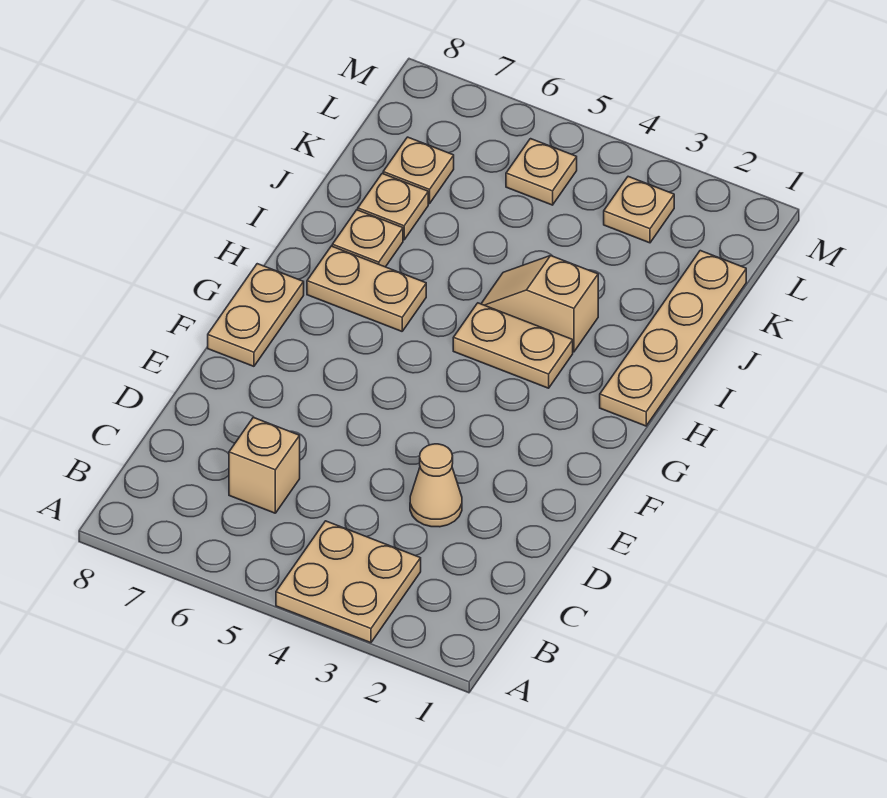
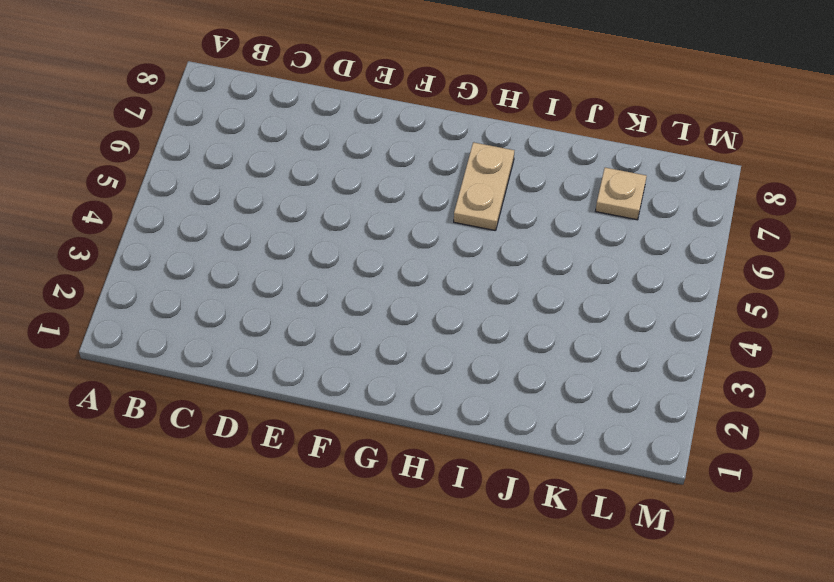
none -> tan plate A3:B4 level 1
none -> tan brick C6 level 1
none -> tan cone D3 level 1

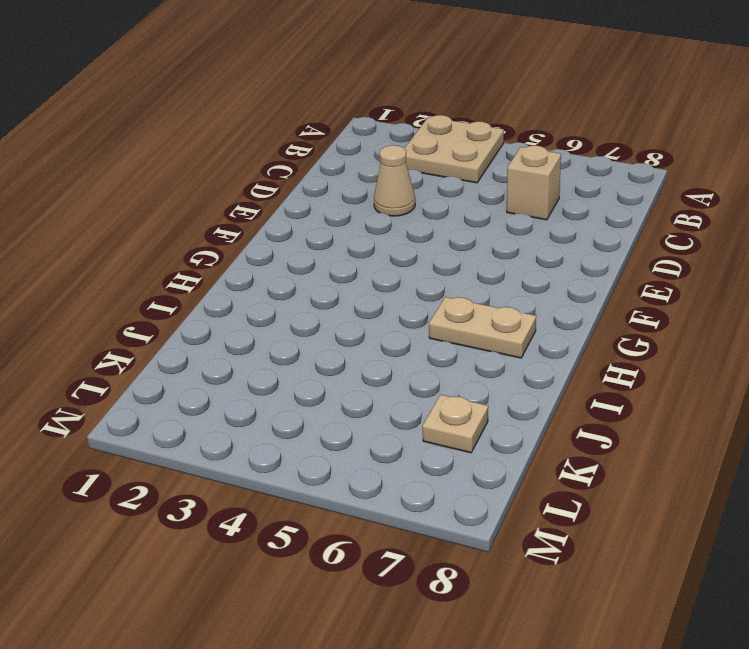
none -> tan plate F8:G8 level 1
none -> tan plate H1:K1 level 1
none -> tan plate H3:H4 level 1

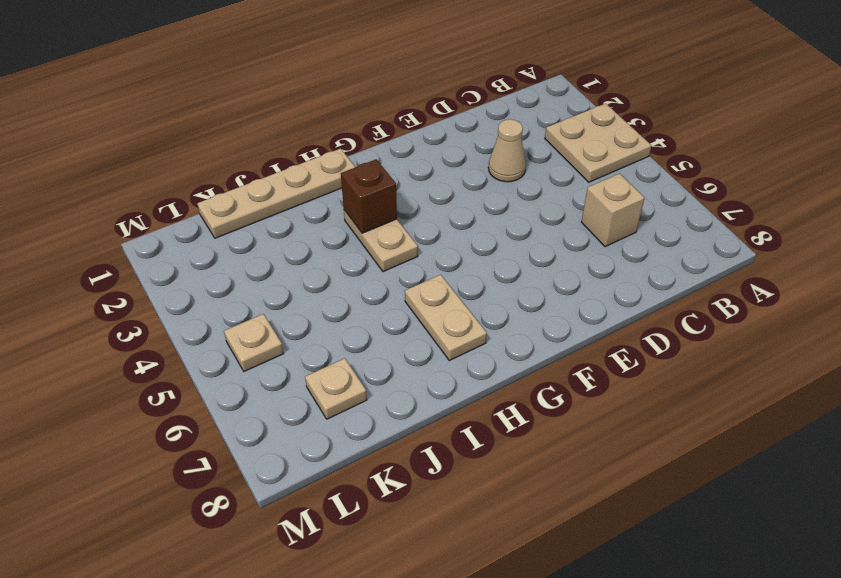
brown brick H3 level 2 -> none
none -> tan plate F8:G8 level 1
none -> tan slope I3:I4 level 1 top 3
none -> tan plate I7 level 1

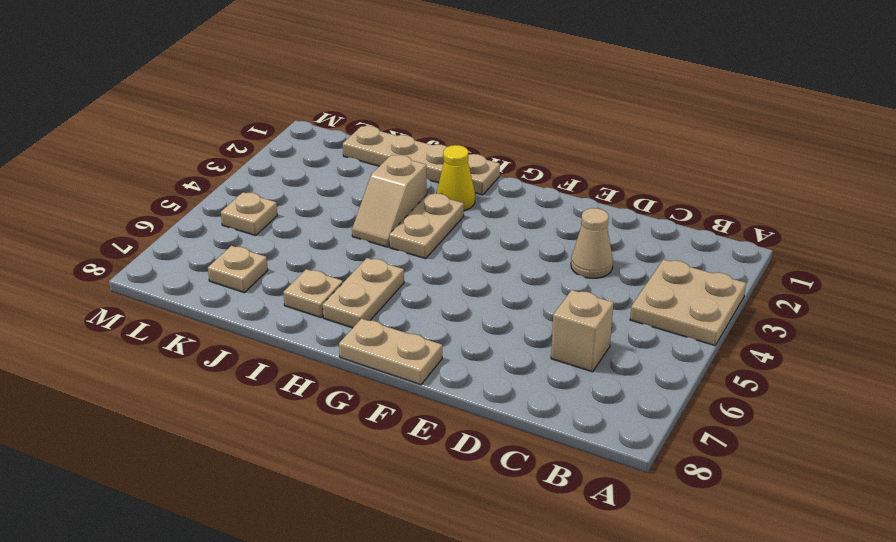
yellow cone H2 level 1 -> none
none -> tan plate J7 level 1
none -> tan plate L3 level 1

